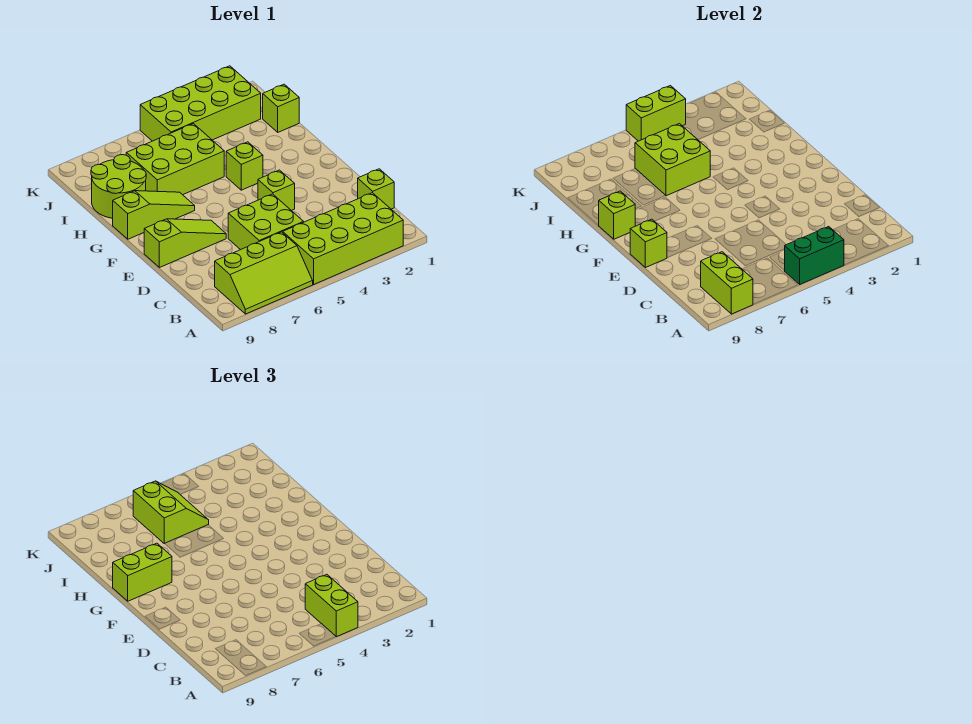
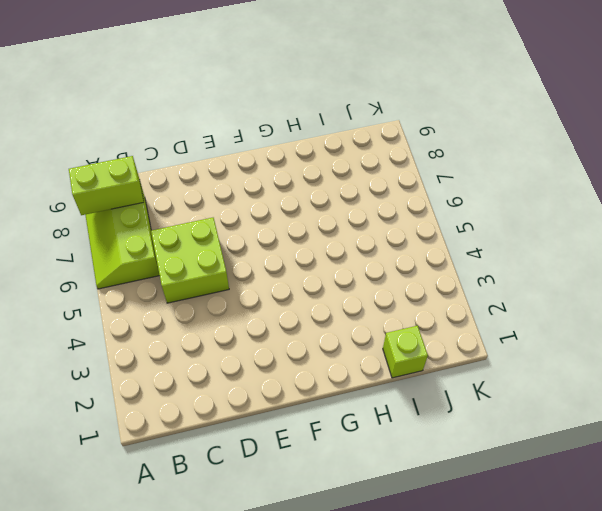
none -> lime brick A2:B5 level 1
none -> lime brick C1 level 1
none -> lime brick E4 level 1

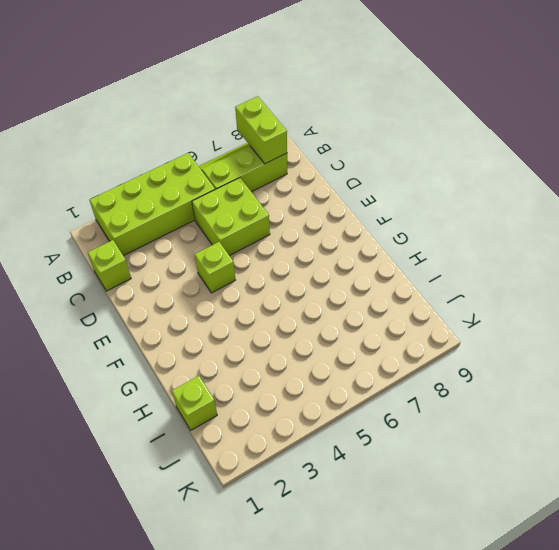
none -> lime slope E7:E9 level 1 top 9
none -> lime brick G4 level 1
none -> lime slope G7:G9 level 1 top 9

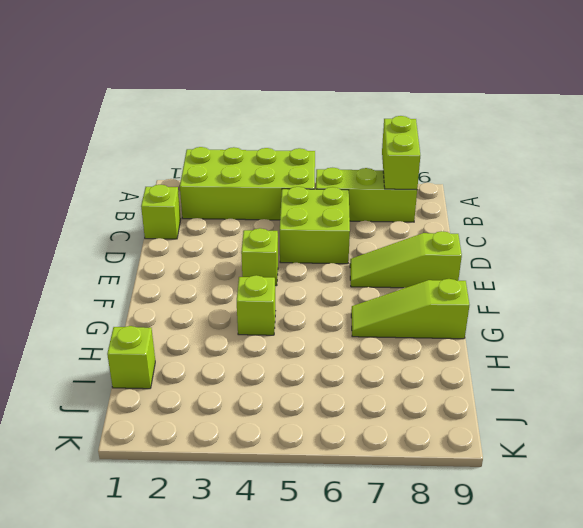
none -> lime brick H5:I7 level 1
none -> lime round brick H8:I9 level 1
none -> lime brick J2:K5 level 1

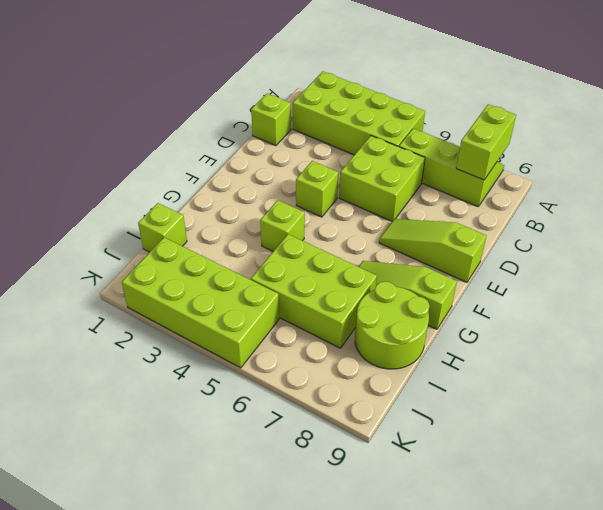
none -> green brick A4:A5 level 2
none -> lime brick E9 level 2
none -> lime brick G9 level 2

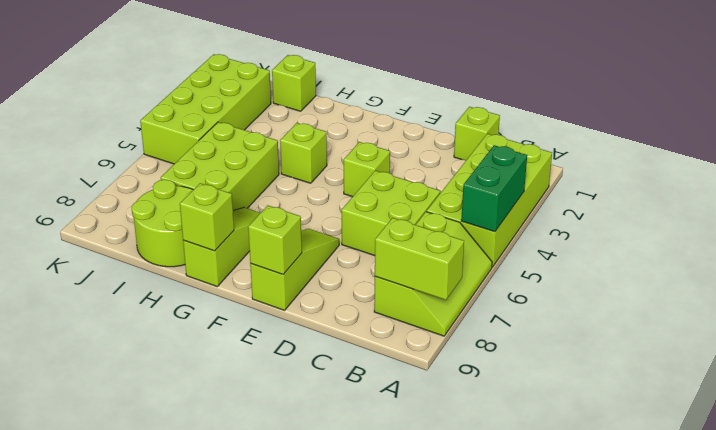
none -> lime brick H5:I6 level 2
none -> lime brick K4:K5 level 2
none -> lime brick A4:B4 level 3

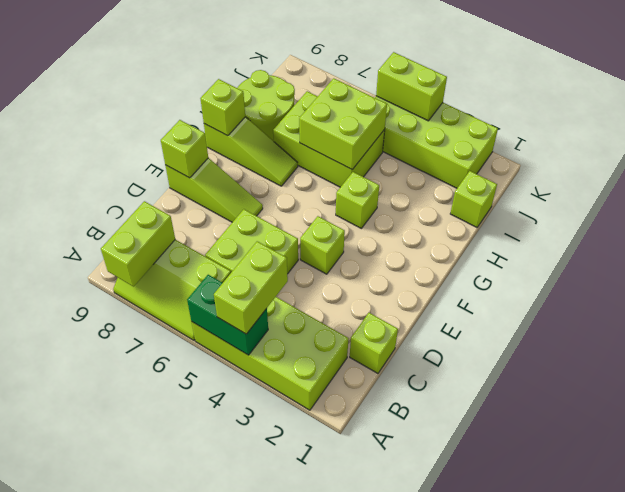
none -> lime brick G8:G9 level 3
none -> lime slope I5:J6 level 3 top 6

